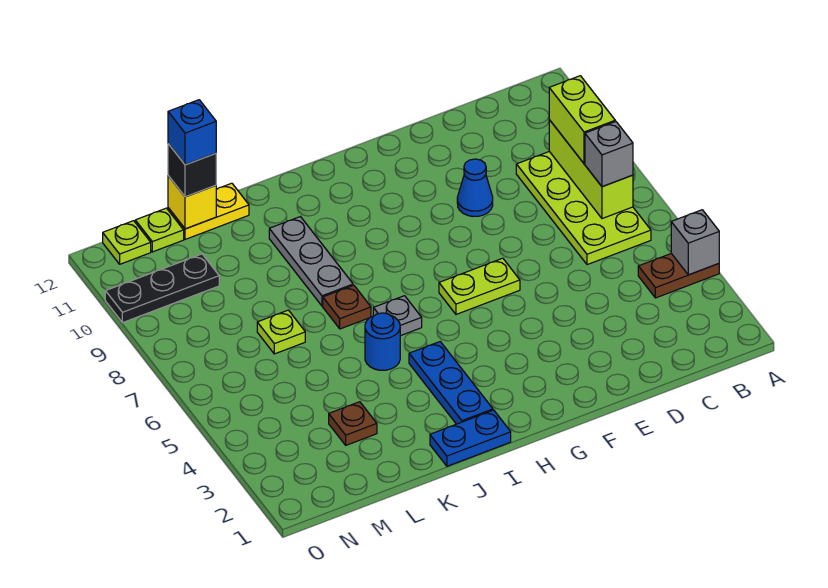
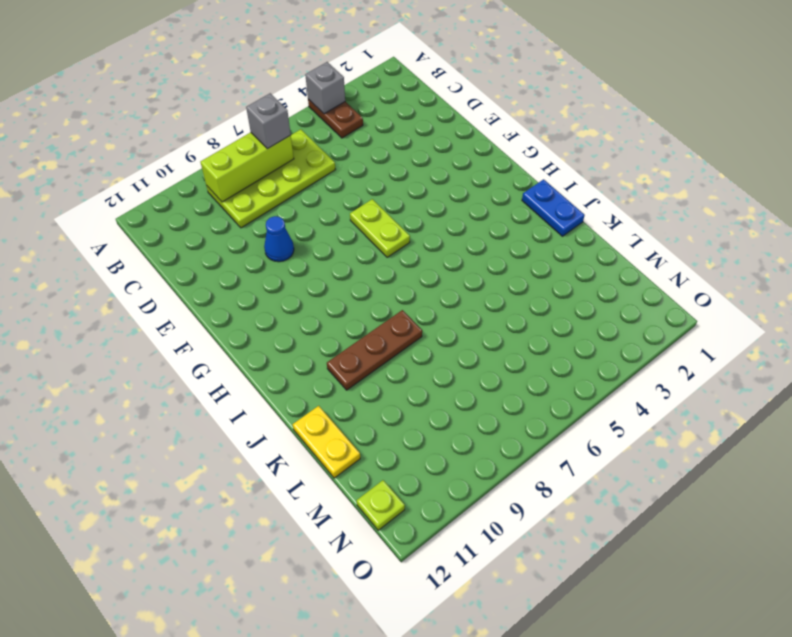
brown plate J8:J10 level 1 -> grey plate J8:J10 level 1
none -> blue plate I2:I4 level 1
none -> grey plate I6 level 1
none -> blue round brick J5 level 1

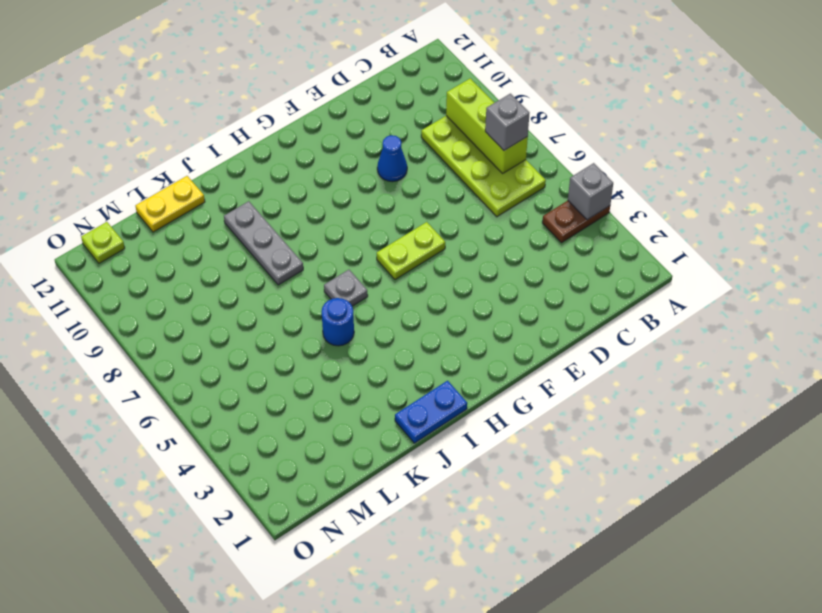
none -> blue plate I2:I4 level 1
none -> brown plate J7 level 1
none -> brown plate L3 level 1

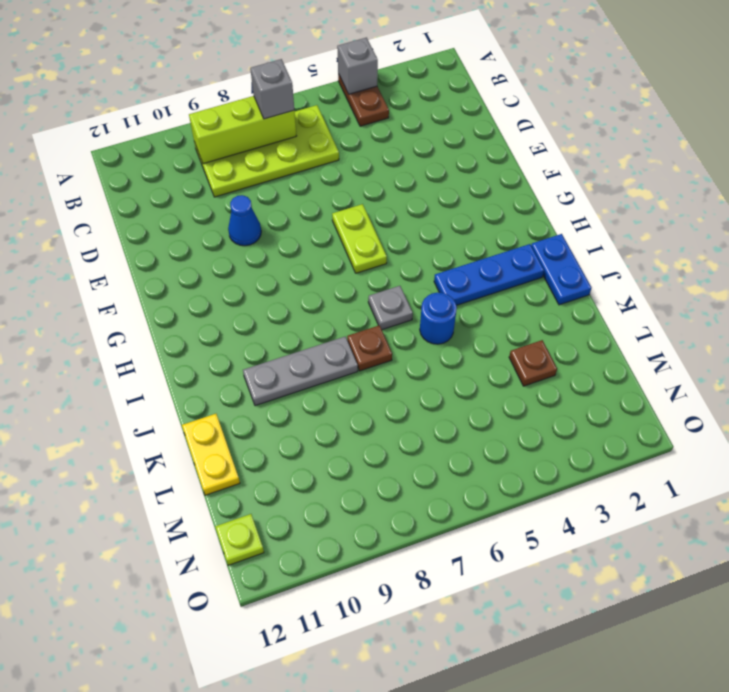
none -> lime plate L7 level 1
none -> black plate M10:O10 level 1
none -> lime plate M12 level 1

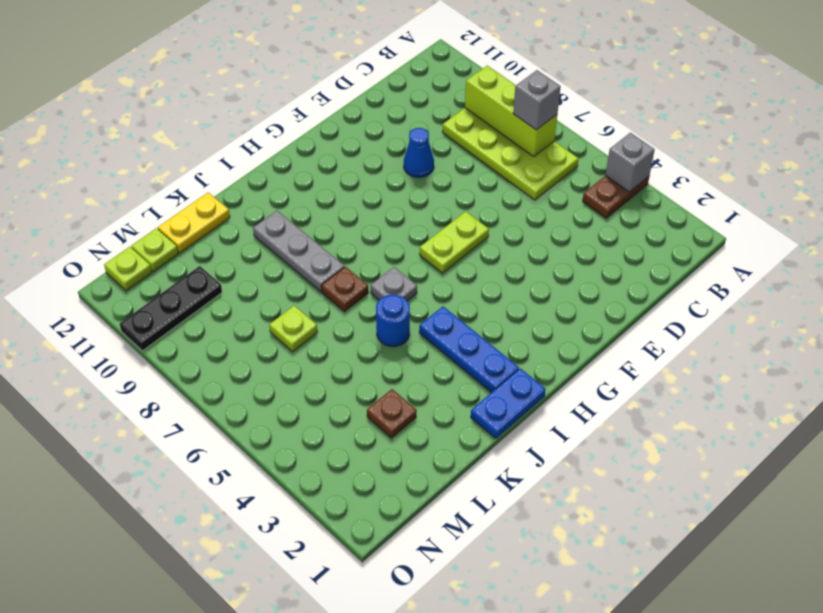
none -> yellow brick L12 level 2
none -> lime brick B8:B9 level 3
none -> black brick L12 level 3

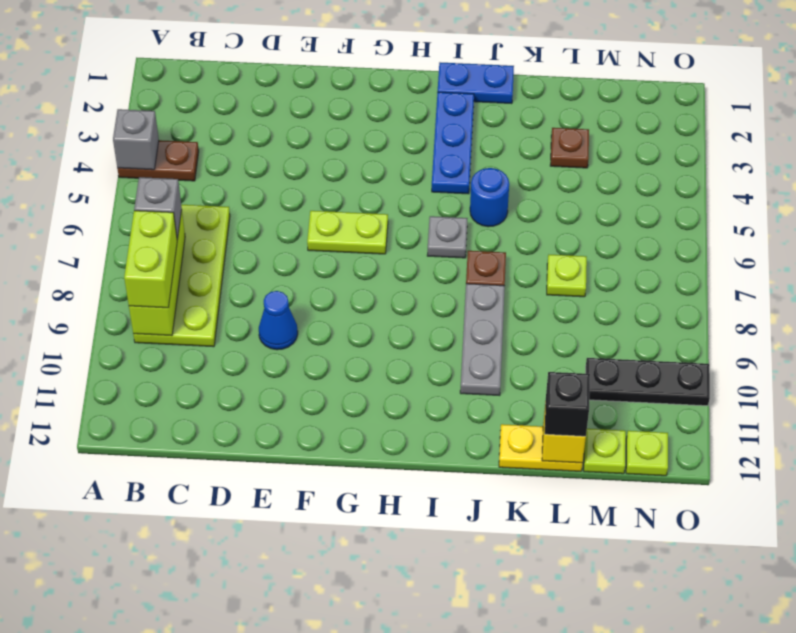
none -> blue brick L12 level 4

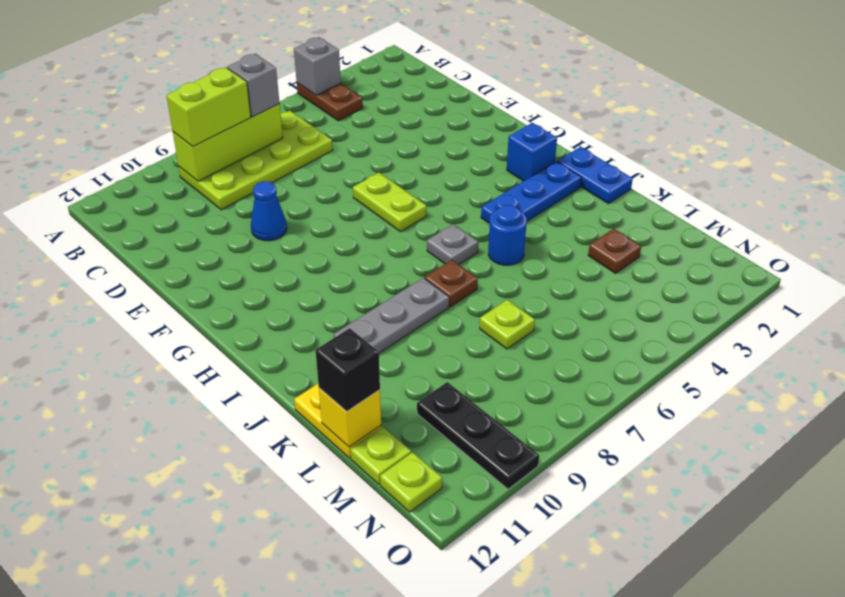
blue brick H2 level 1 -> blue brick L12 level 4

